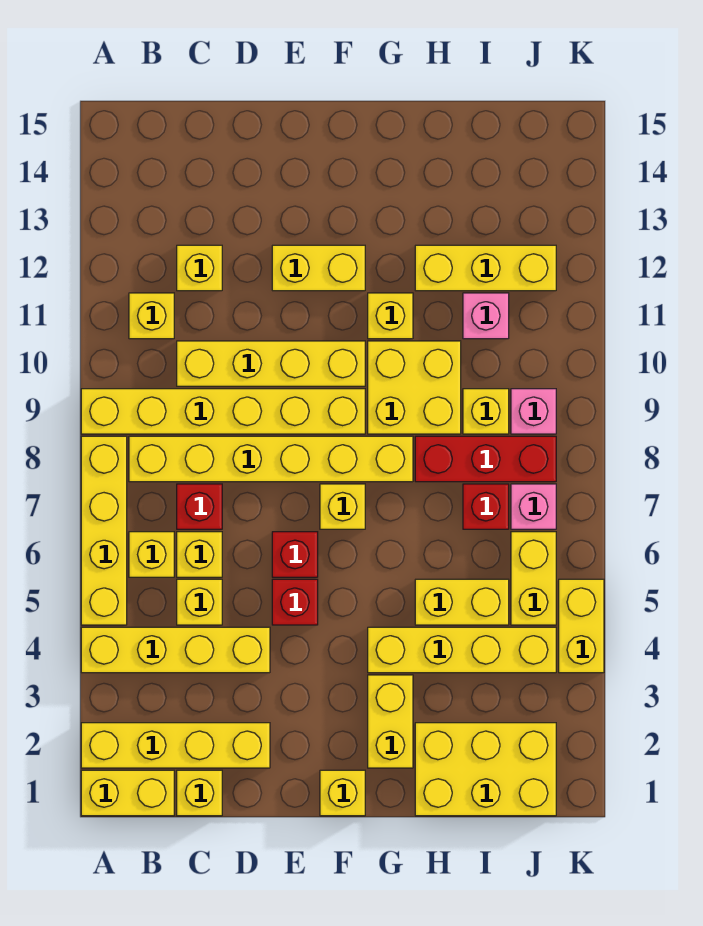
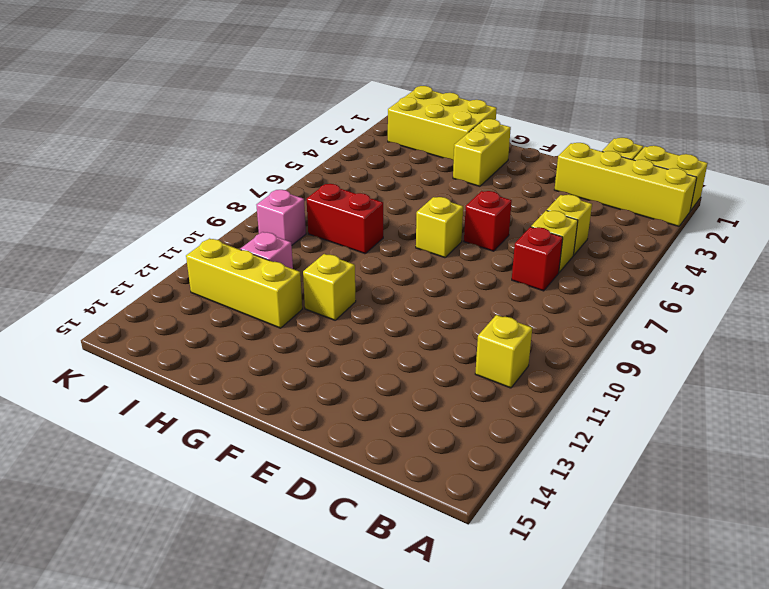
red brick H8:I8 level 1 -> red brick H8:J8 level 1
none -> yellow brick A4:D4 level 1
none -> yellow brick A5:A8 level 1
none -> yellow brick A9:F9 level 1
none -> yellow brick B6 level 1

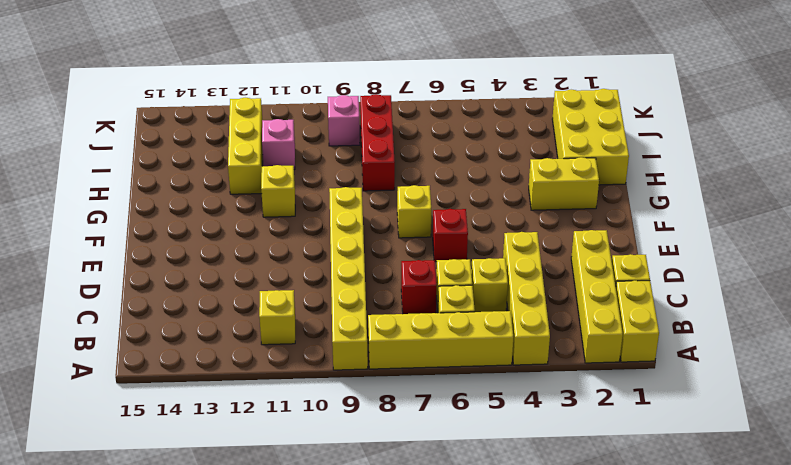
none -> yellow brick B8:G8 level 1
none -> yellow brick C10:F10 level 1
none -> yellow brick C12 level 1
none -> red brick E5 level 1

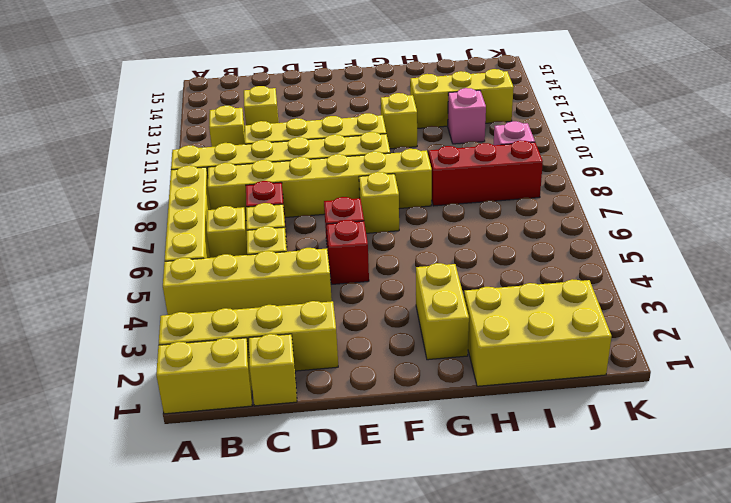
none -> yellow brick E12:F12 level 1
none -> yellow brick F1 level 1
none -> yellow brick G4:J4 level 1
none -> yellow brick G9:H10 level 1

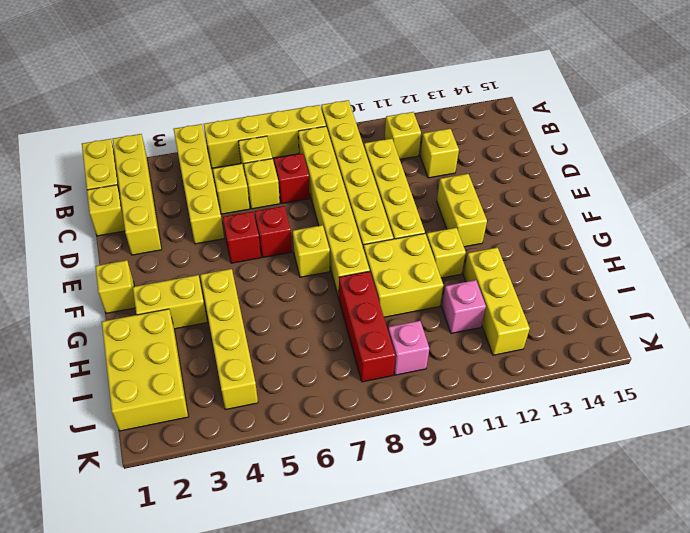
none -> yellow brick H5:I5 level 1
none -> red brick I7 level 1
none -> yellow brick I9 level 1
none -> yellow brick J5:J6 level 1

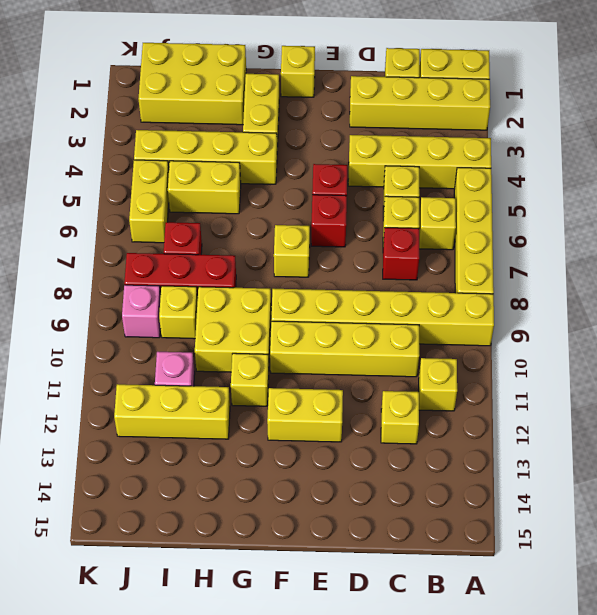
none -> yellow brick B8:G8 level 1
none -> pink brick J7 level 1
none -> yellow brick K4:K5 level 1

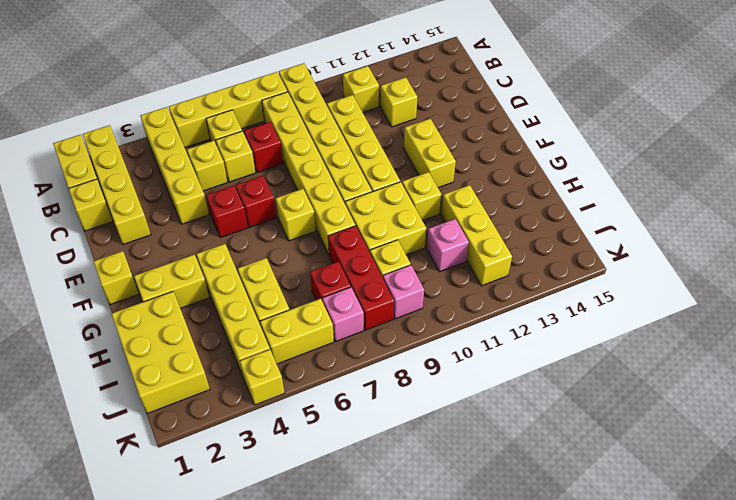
yellow brick K4 level 1 -> yellow brick K4:K5 level 1

